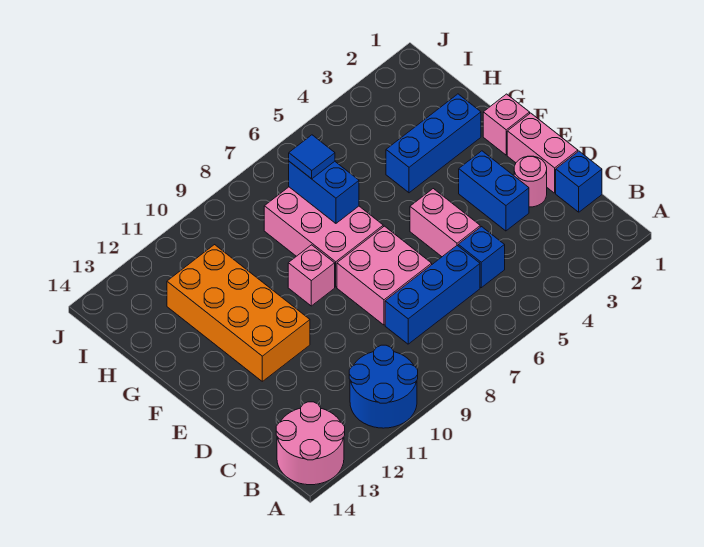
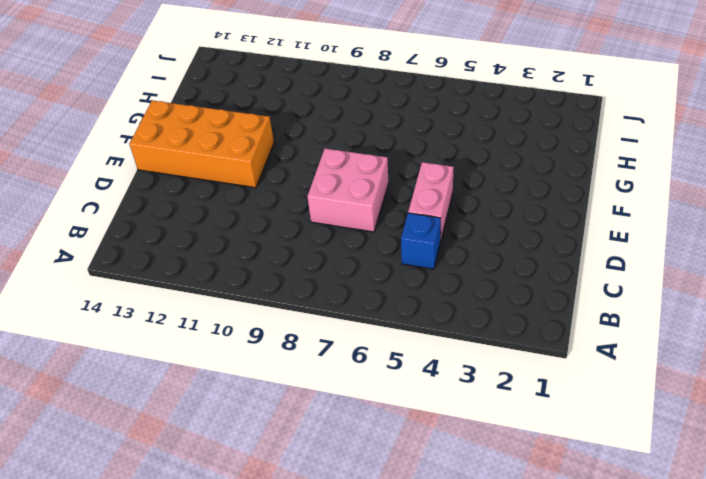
orange brick E11:F14 level 1 -> orange brick E11:H12 level 1
none -> blue round brick A10:B11 level 1
none -> pink round brick A13:B14 level 1
none -> blue brick C1 level 1

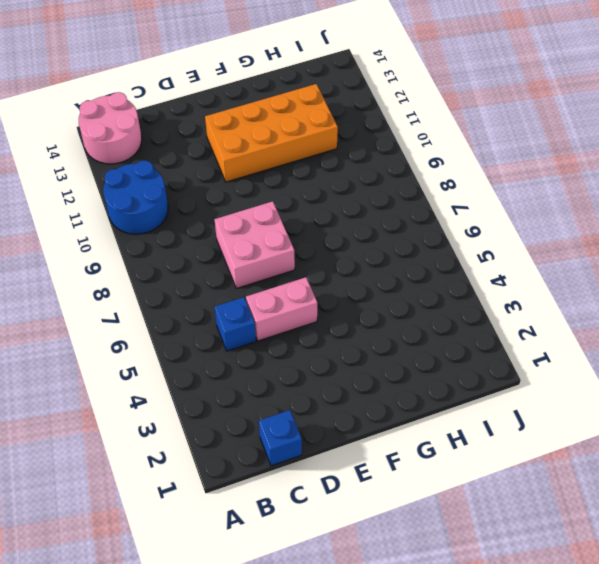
none -> blue brick C6:C8 level 1
none -> pink brick D1:E1 level 1
none -> pink round brick D2 level 1

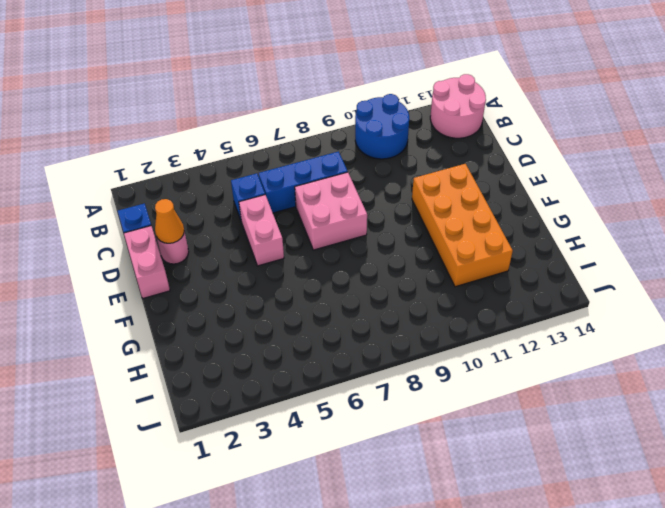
orange cone D2 level 2 -> none
none -> blue brick D3:E3 level 1
none -> pink brick F1 level 1
none -> pink brick F7:H8 level 1

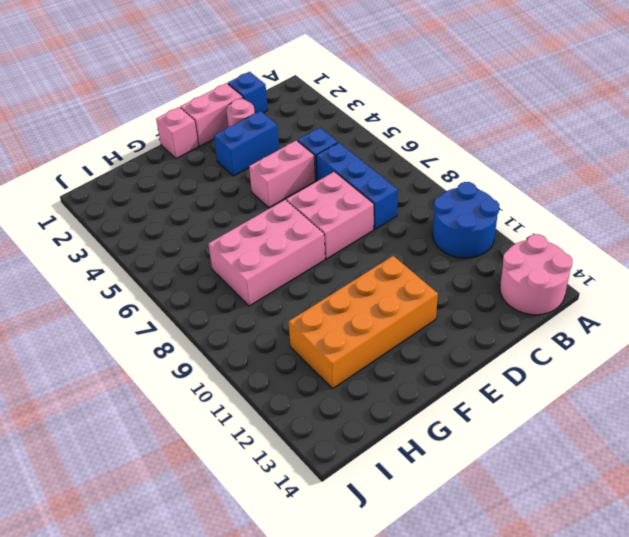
none -> pink brick F9 level 1
none -> blue brick G2:G4 level 1
none -> blue brick G7:H7 level 2

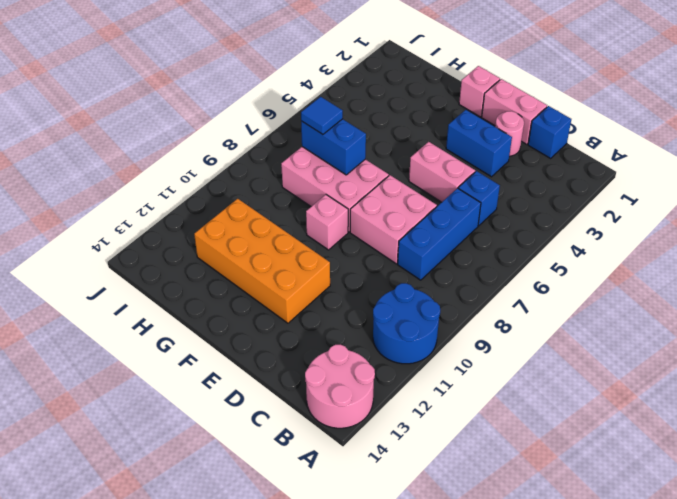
none -> blue brick G2:G4 level 1

